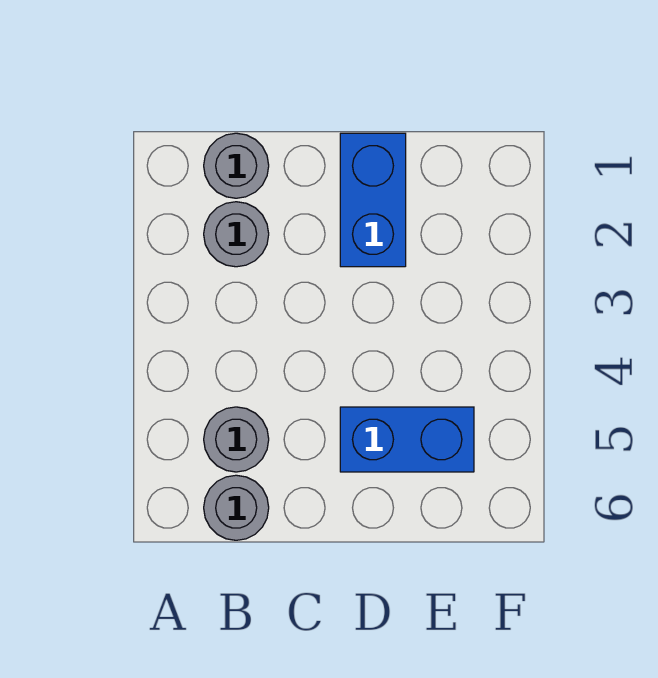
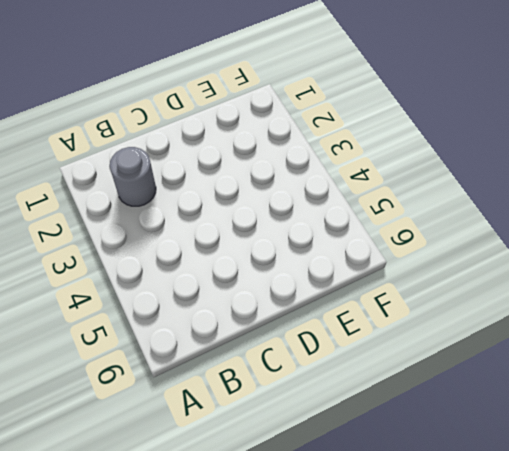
none -> grey round brick B1 level 1
none -> grey round brick B5 level 1

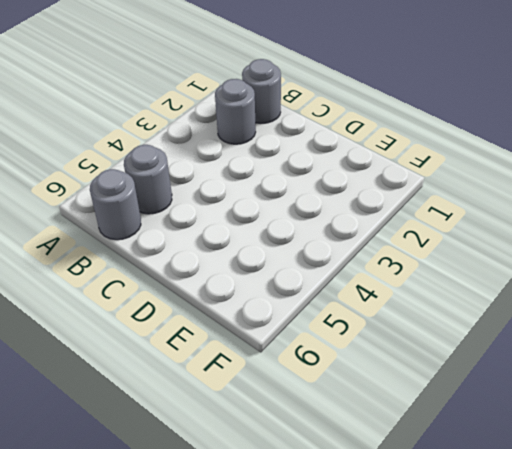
none -> blue brick D1:D2 level 1
none -> blue brick D5:E5 level 1

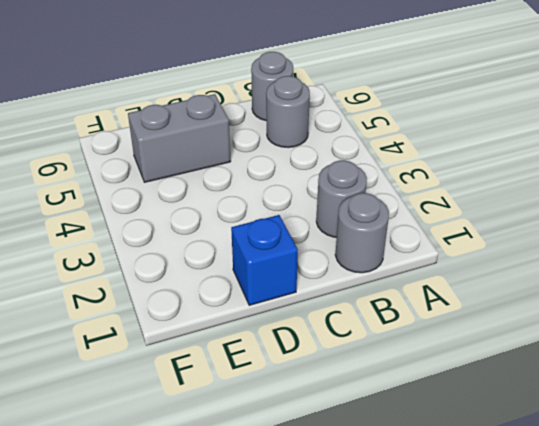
blue brick D1 level 1 -> blue brick D1:D2 level 1
grey brick D5:E5 level 1 -> blue brick D5:E5 level 1

